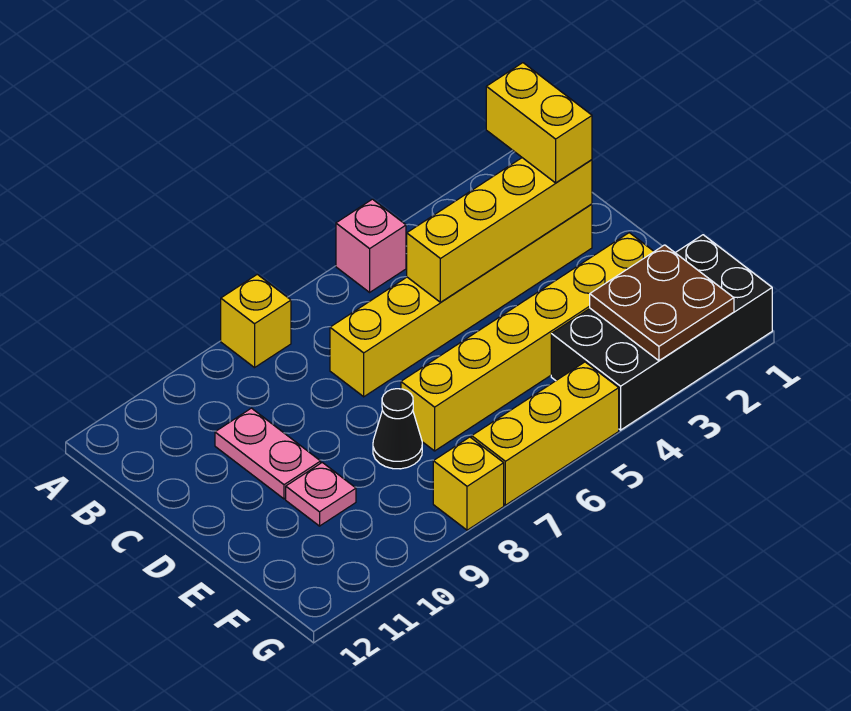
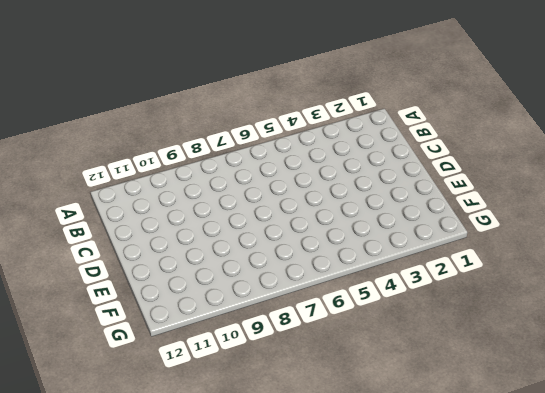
none -> pink brick A5 level 1
none -> yellow brick A8 level 1
none -> yellow brick C2:C7 level 1

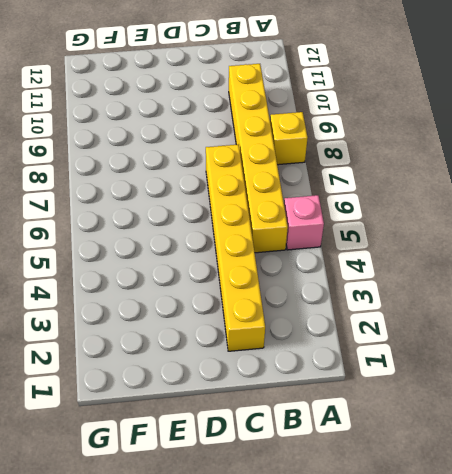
yellow brick B5:B10 level 1 -> yellow brick E2:E7 level 1
none -> pink plate C10:D10 level 1
none -> black cone E8 level 1
none -> pink plate E10 level 1

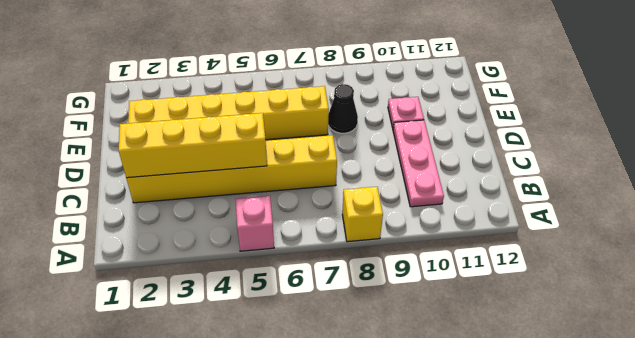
pink plate B10:D10 level 1 -> pink plate C10:D10 level 1
none -> black brick F1:G4 level 1
none -> yellow brick G5:G7 level 1
none -> yellow brick G8 level 1

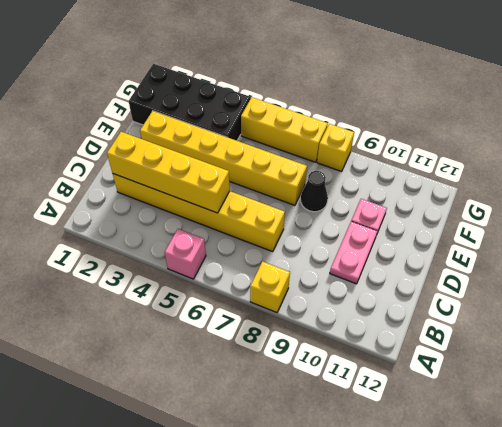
none -> brown plate F2:G3 level 2
none -> yellow brick B2:C2 level 3

